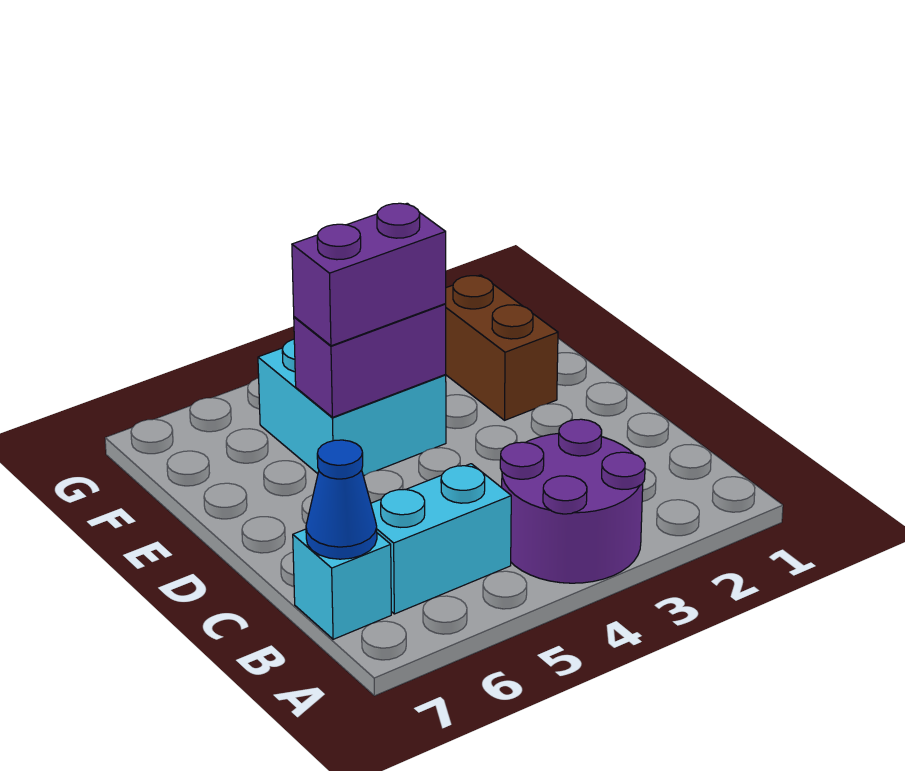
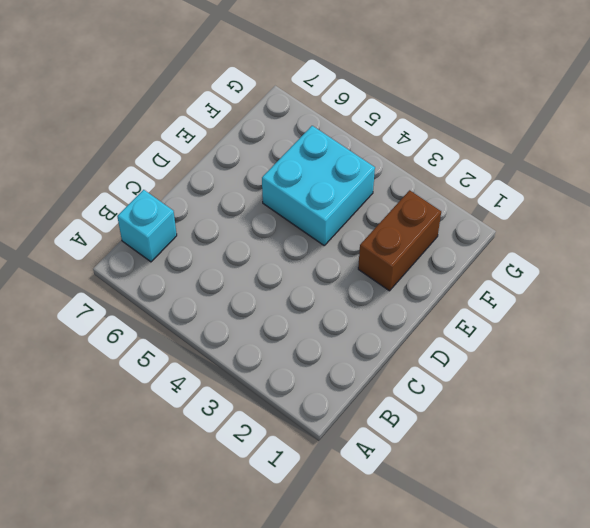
none -> purple round brick A3:B4 level 1
none -> cyan brick B5:B6 level 1

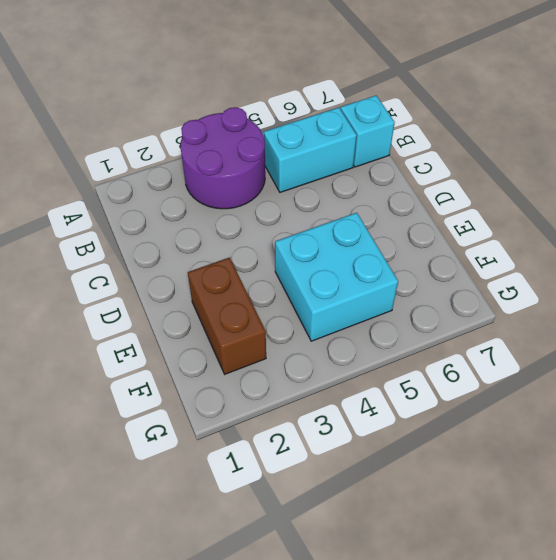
none -> blue cone B7 level 2
none -> purple brick E4:E5 level 2

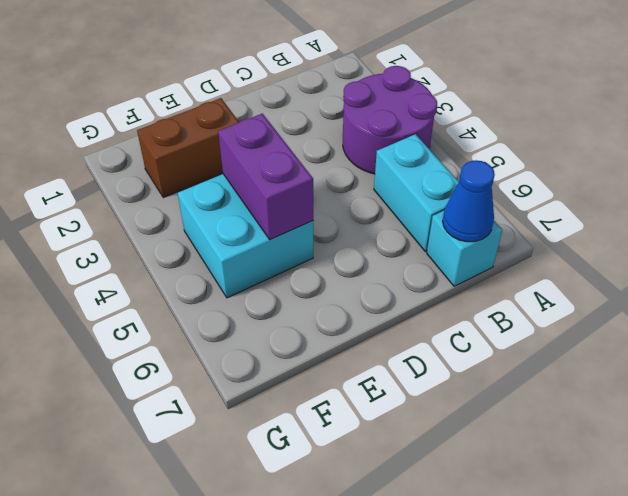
none -> purple brick E4:E5 level 3

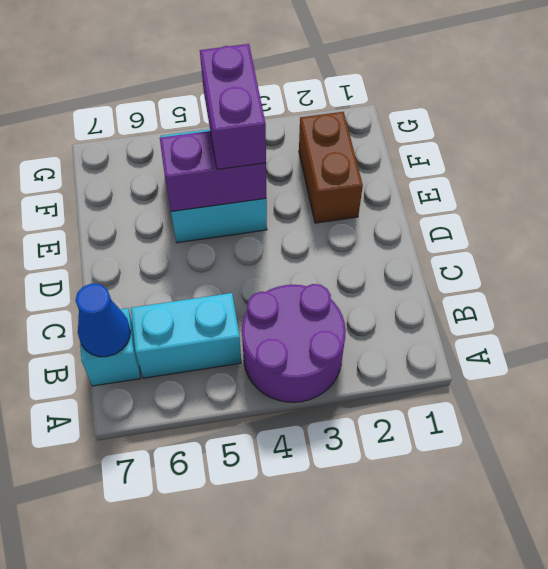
purple brick E4:F4 level 3 -> purple brick E4:E5 level 3

